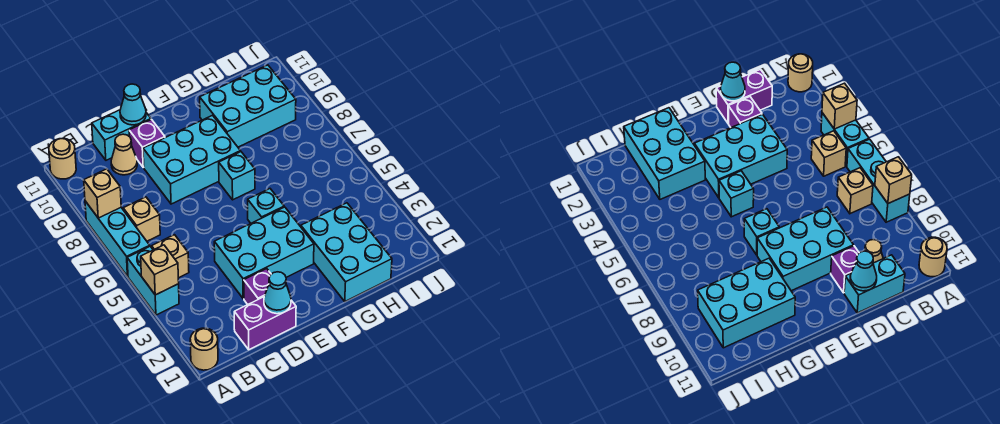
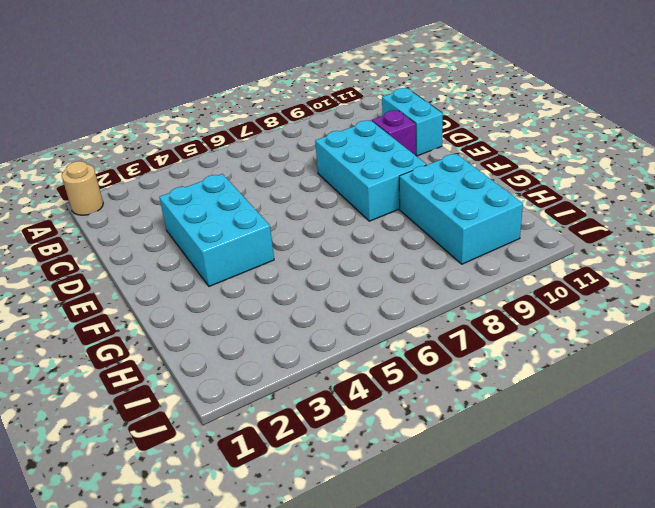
none -> cyan brick A4:A5 level 1
none -> cyan brick A6:A8 level 1
none -> tan round brick A11 level 1

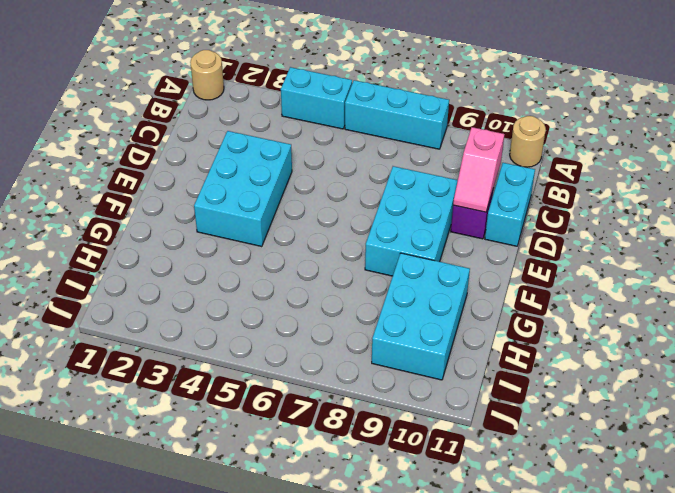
pink slope C10:D10 level 2 top C -> none
none -> tan brick B5 level 1
none -> tan brick B7 level 1
none -> purple brick C1:D1 level 1

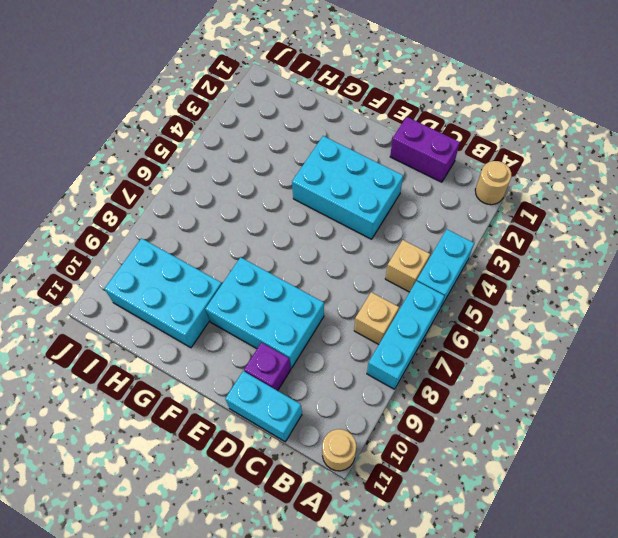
none -> tan cone C10 level 1
none -> purple brick D2 level 1
none -> cyan brick F5 level 1

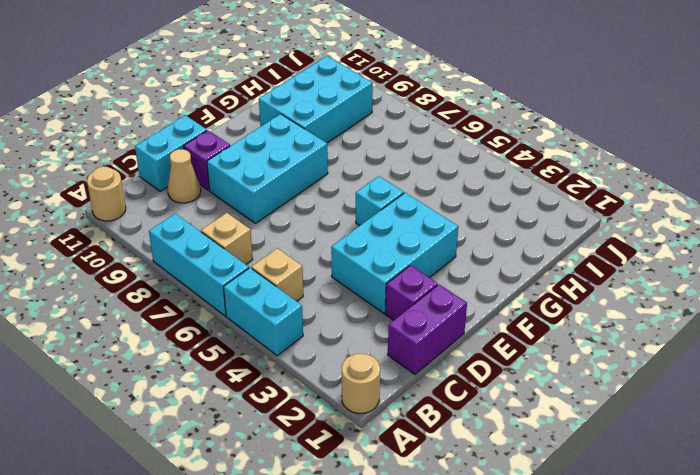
none -> cyan brick F7 level 1
none -> cyan brick G1:H3 level 1
none -> tan brick A4 level 2

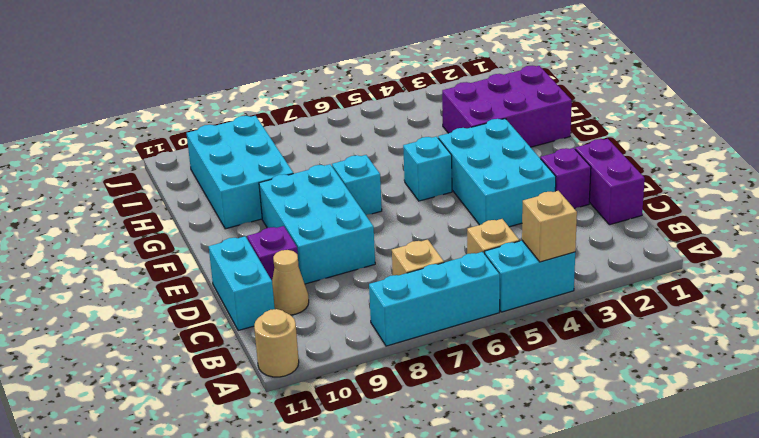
purple brick G1:H3 level 1 -> cyan brick G1:H3 level 1
none -> tan round brick A1 level 1
none -> tan brick A8 level 2
none -> cyan cone D1 level 2

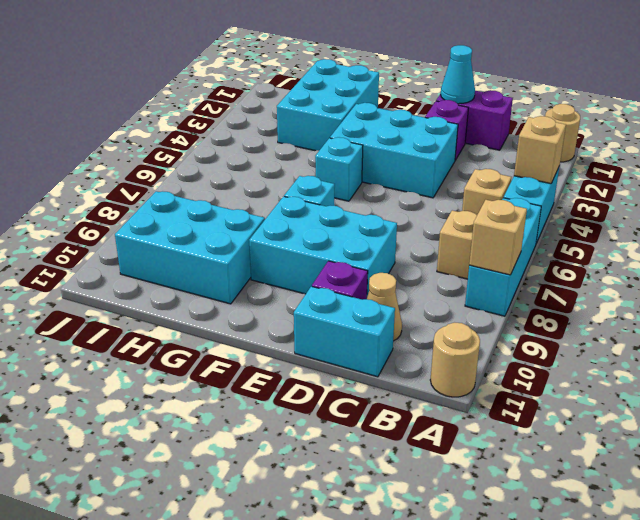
none -> cyan cone D11 level 2

